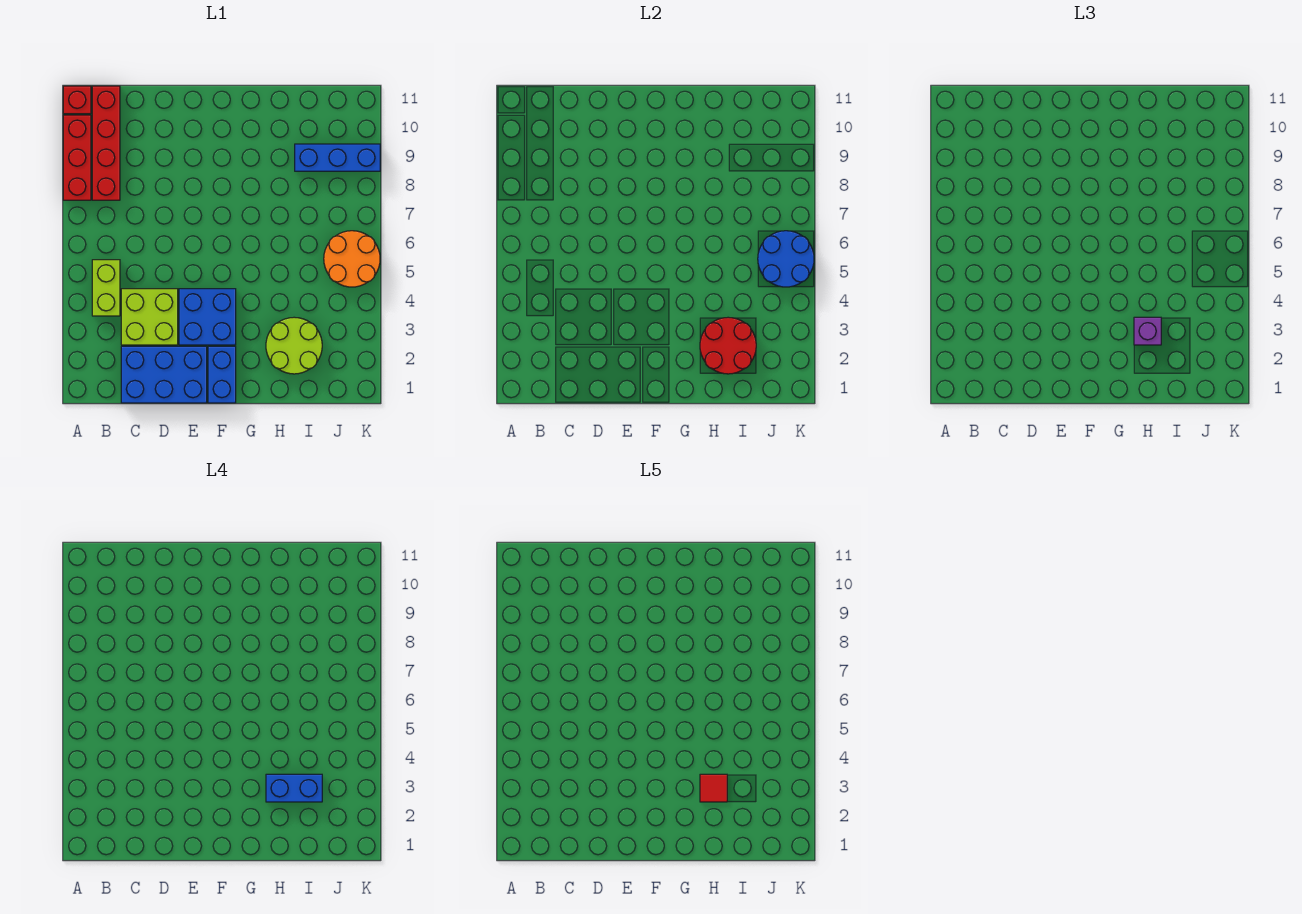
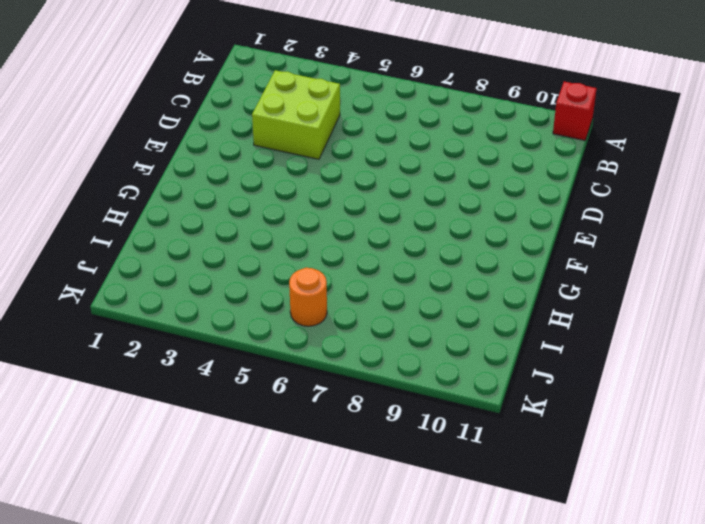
orange round brick J6 level 1 -> orange round brick J5:K6 level 1
none -> red brick A8:A10 level 1
none -> lime brick B4:B5 level 1
none -> red brick B8:B11 level 1

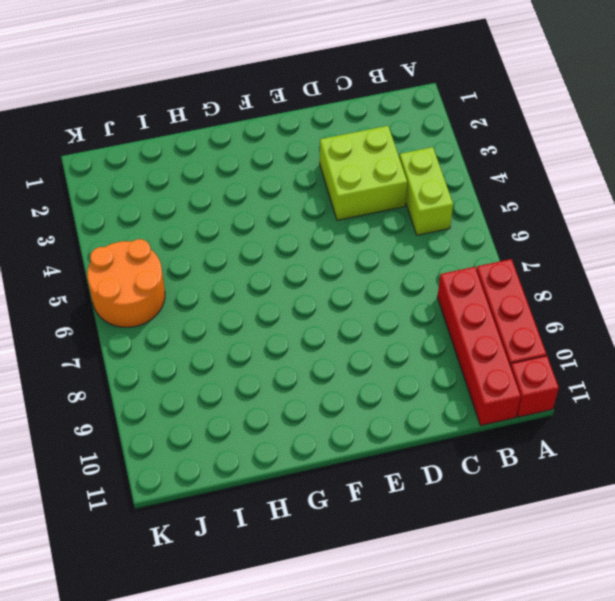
none -> blue brick C1:E2 level 1
none -> blue brick E3:F4 level 1
none -> blue brick F1:F2 level 1

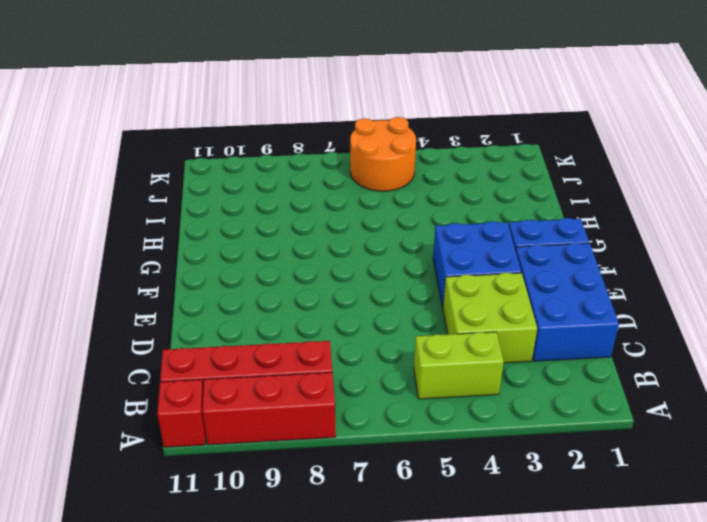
none -> lime round brick H2:I3 level 1
none -> blue brick I9:K9 level 1
none -> red round brick H2:I3 level 2

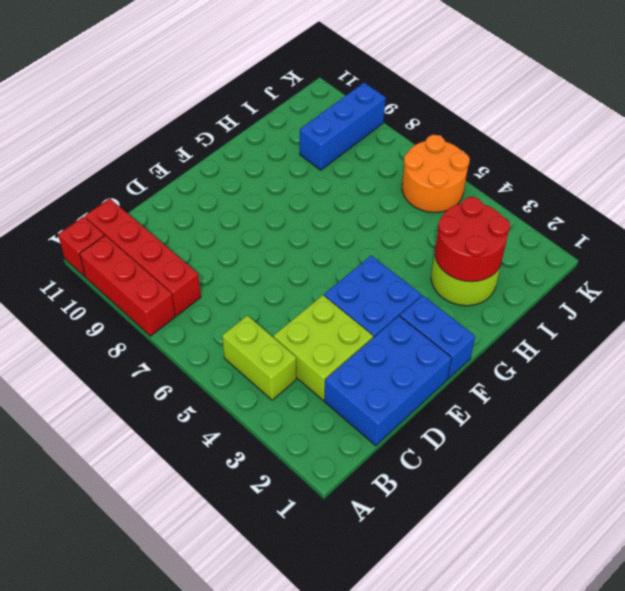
none -> blue round brick J5:K6 level 2
none -> purple brick H3 level 3
none -> blue brick H3:I3 level 4

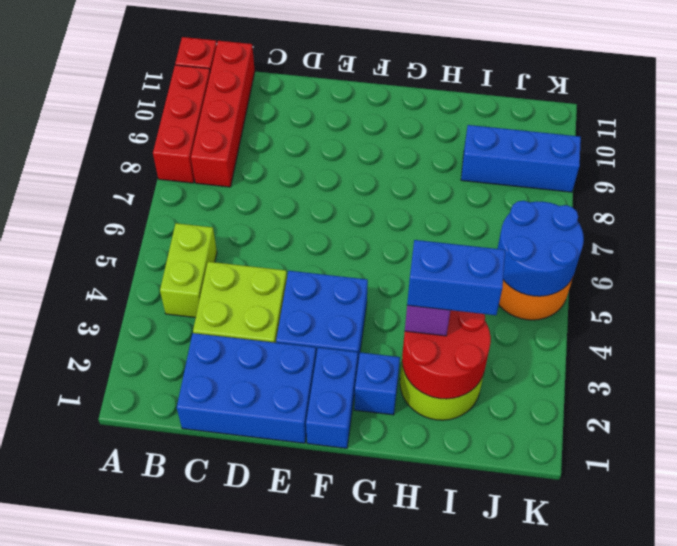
blue brick G2 level 1 -> none
none -> red tile H3 level 5

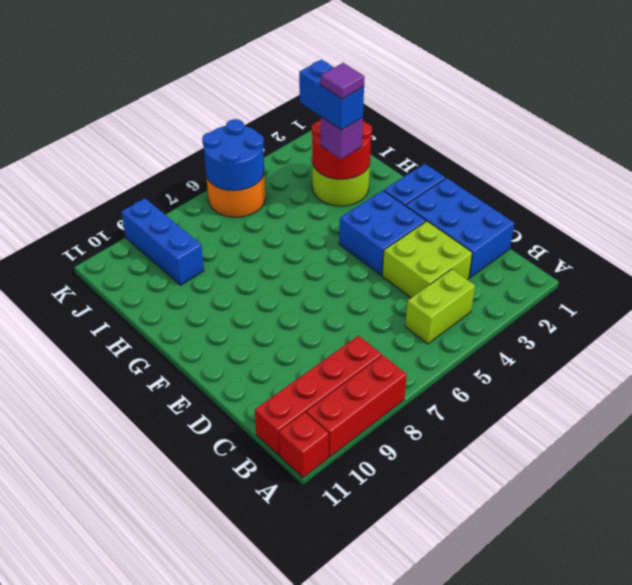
purple tile H3 level 5 -> red tile H3 level 5

